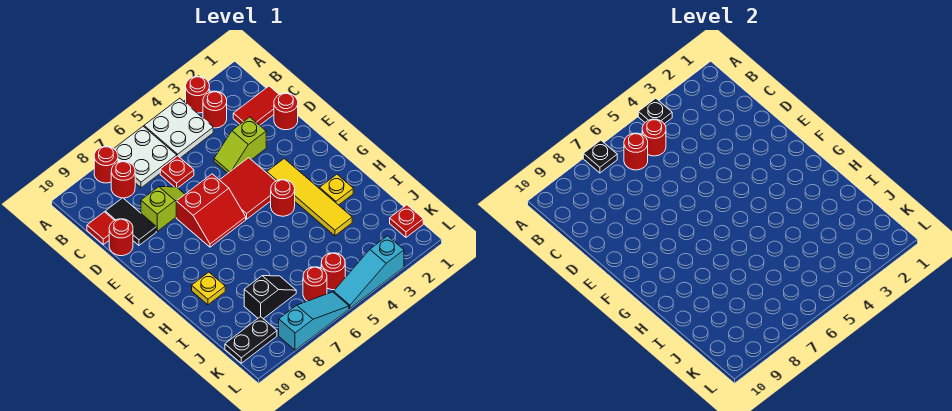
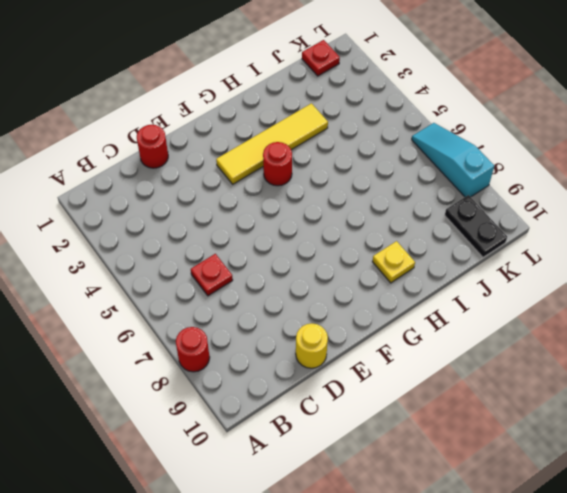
yellow round brick D10 level 1 -> red round brick D10 level 1
none -> red round brick A3 level 1
none -> white plate A4:B5 level 1
none -> white plate A6:B7 level 1
none -> red round brick B3 level 1

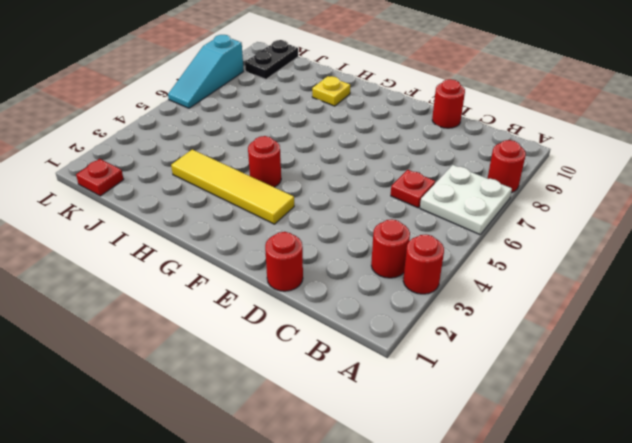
none -> white plate A4:B5 level 1
none -> red round brick B8 level 1
none -> red tile C1:C2 level 1
none -> black tile C9:D9 level 1

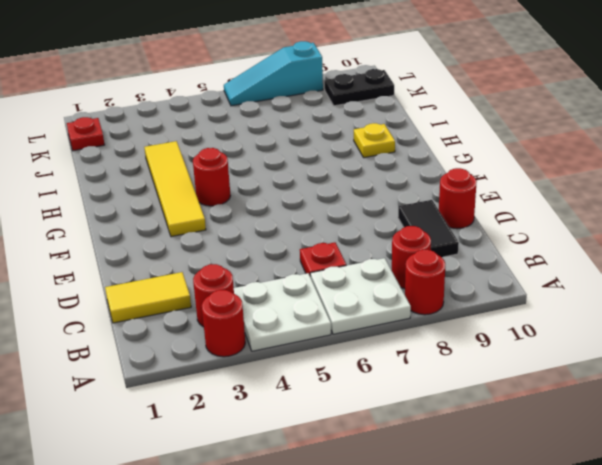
yellow tile C1:C2 level 1 -> red tile C1:C2 level 1
none -> red tile C10 level 1
none -> red round brick D1 level 1
none -> lime slope D3:D4 level 1 top 3
none -> lime slope D7:D8 level 1 top 8

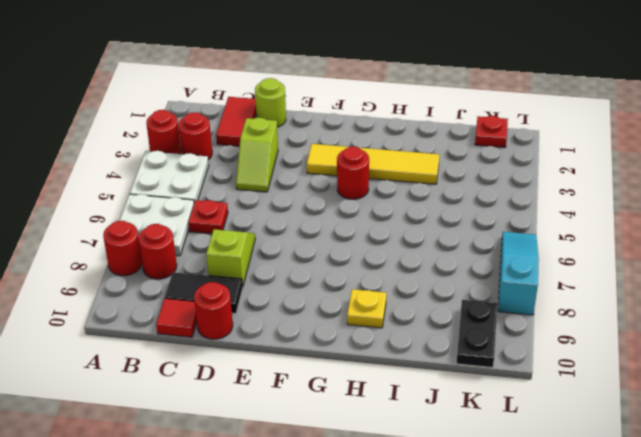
lime round brick D1 level 1 -> red round brick D1 level 1
none -> red tile E4:F5 level 1
none -> red slope E6:F7 level 1 top E
none -> yellow plate H2 level 1
none -> black slope J7:J8 level 1 top 8

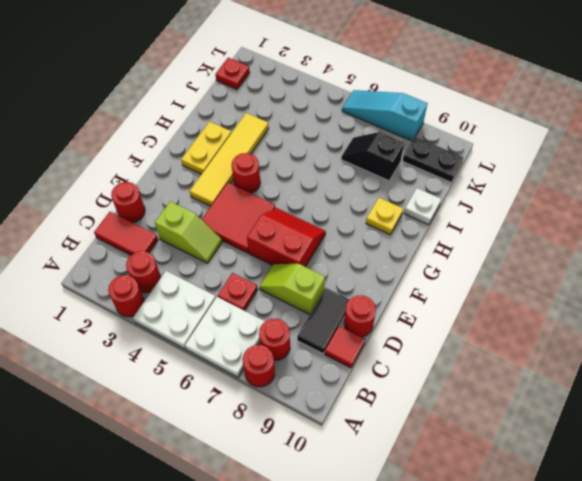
yellow plate G2:H2 level 1 -> yellow plate H2 level 1
white plate I10 level 1 -> none
none -> red round brick K5 level 1
none -> red round brick K6 level 1
none -> cyan slope L3:L5 level 1 top 3
none -> black plate A4 level 2

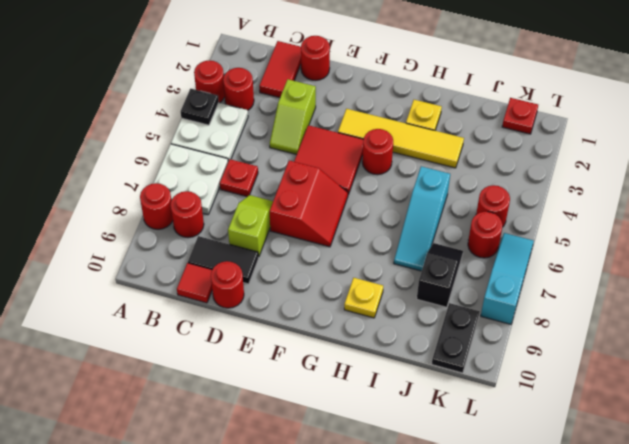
cyan slope I5:I7 level 1 top 5 -> cyan slope L3:L5 level 1 top 3
none -> black plate A7 level 2
none -> red round brick B5 level 2
none -> red round brick B6 level 2

